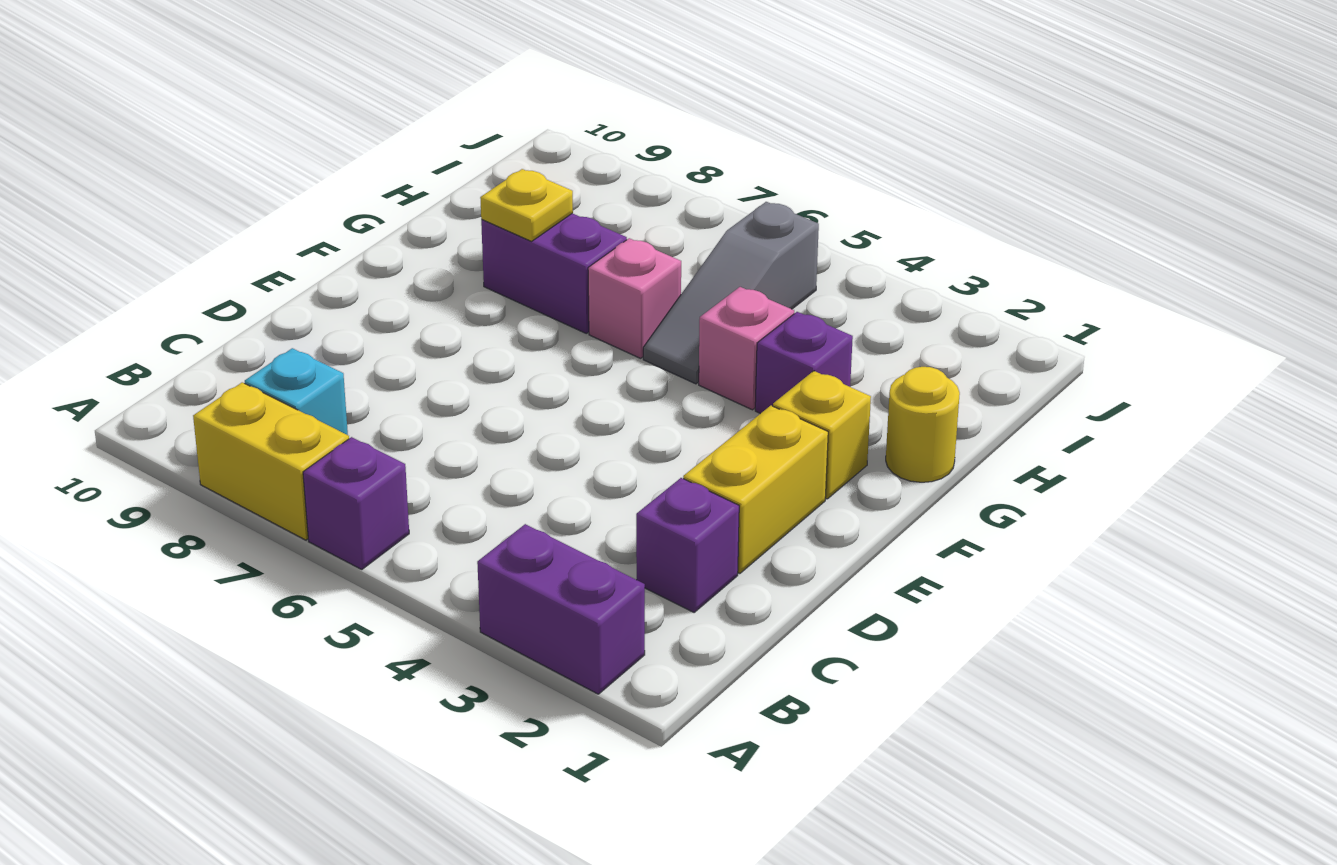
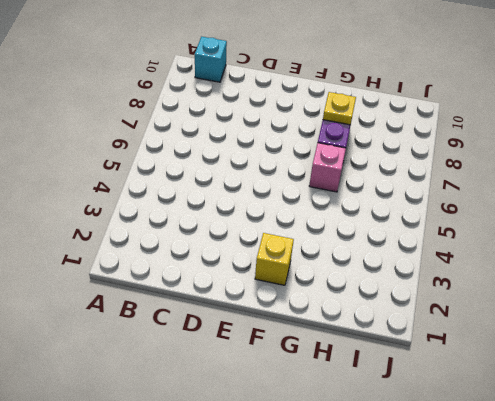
cyan brick B10 level 1 -> cyan brick B8 level 1
none -> purple brick A2:A3 level 1
none -> purple brick A6 level 1
none -> yellow brick A7:A8 level 1

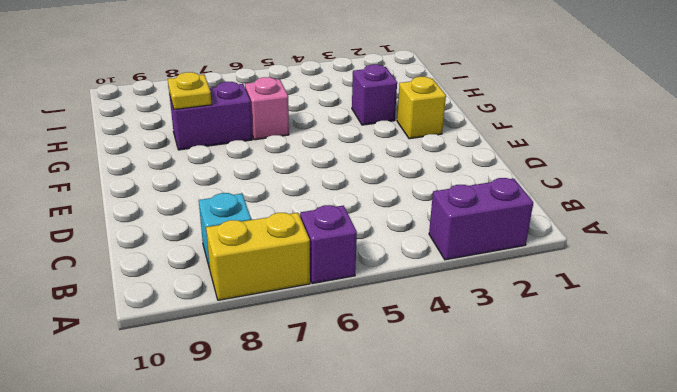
none -> purple brick C2 level 1
none -> yellow brick D2:E2 level 1
none -> yellow round brick G1 level 1

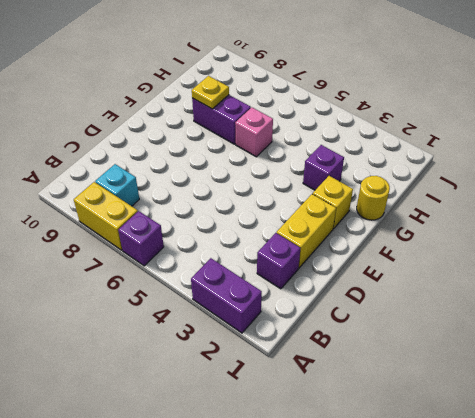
none -> pink brick G4 level 1
none -> grey slope G5:I5 level 1 top I

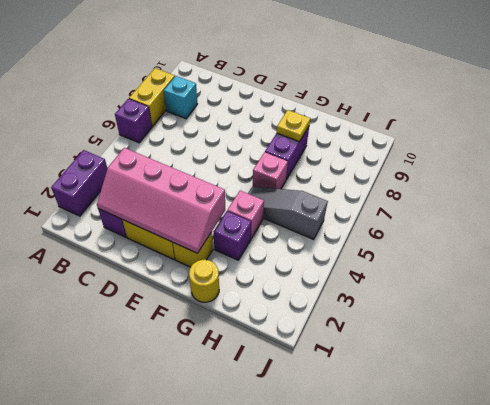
pink slope C2:F3 level 2 top 3 -> none

